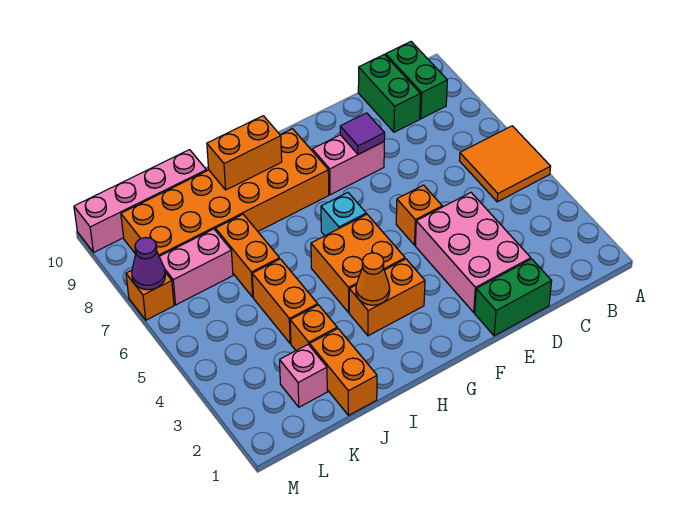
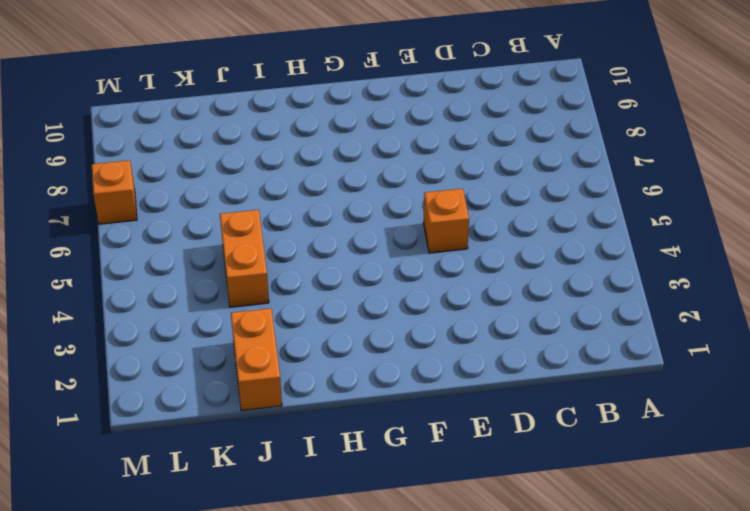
none -> orange tile A5:B6 level 1
none -> green brick B9:B10 level 1
none -> green brick C9:C10 level 1

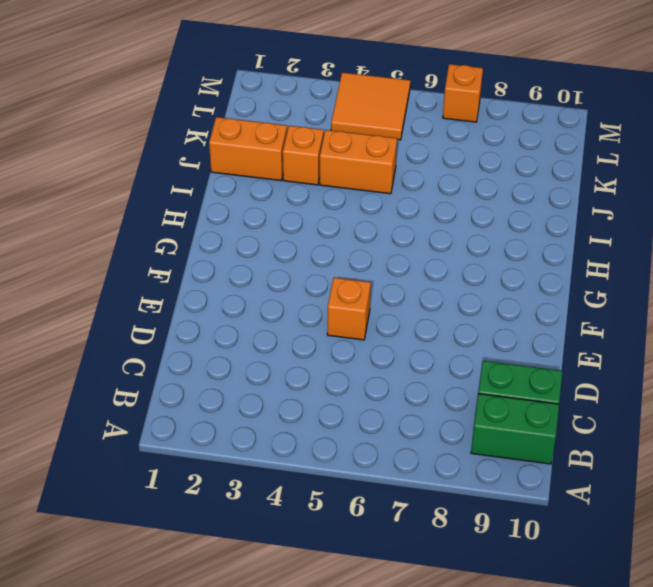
orange tile L4:M5 level 1 -> orange tile A5:B6 level 1
none -> green brick D1:E1 level 1
none -> pink brick D2:E4 level 1
none -> pink brick E8:F8 level 1

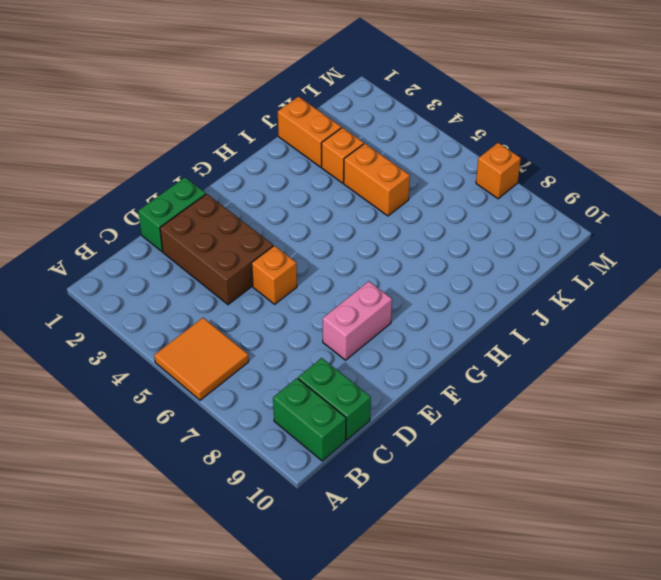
brown brick D2:E4 level 1 -> pink brick D2:E4 level 1
none -> orange brick G3:H3 level 1
none -> orange brick G4:H5 level 1
none -> cyan brick G6 level 1

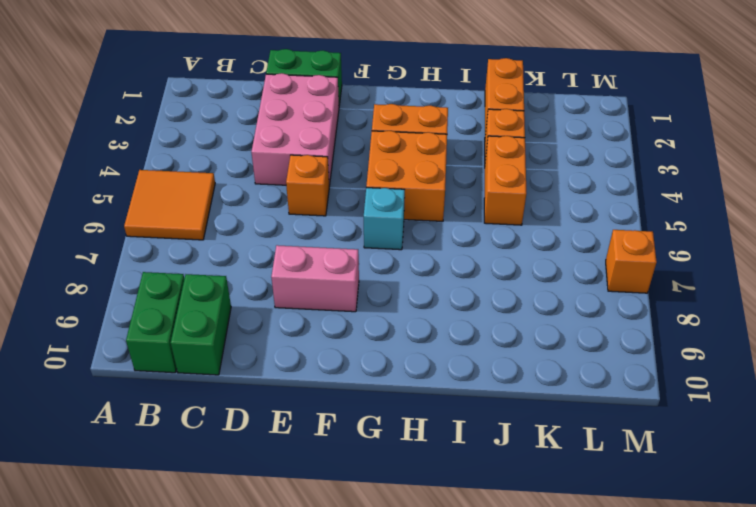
none -> orange brick G8:L9 level 1
none -> orange brick J6:J7 level 1
none -> pink brick J10:M10 level 1

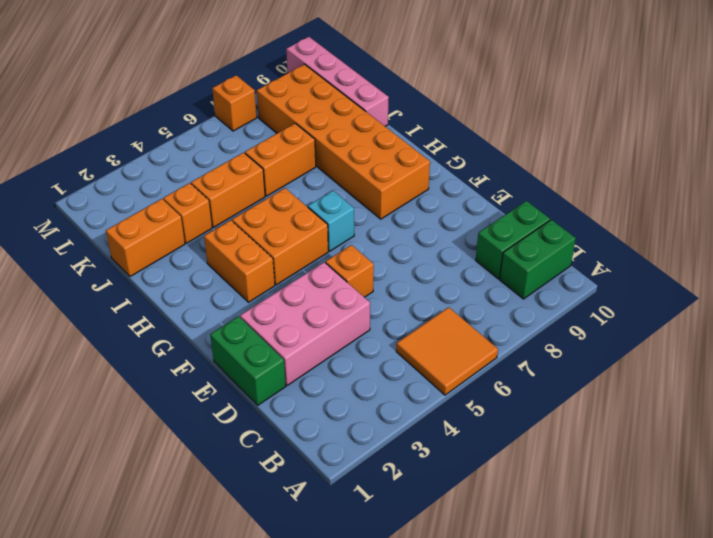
none -> pink brick E8:F8 level 1
none -> pink brick K2 level 1
none -> pink brick K7:L7 level 1

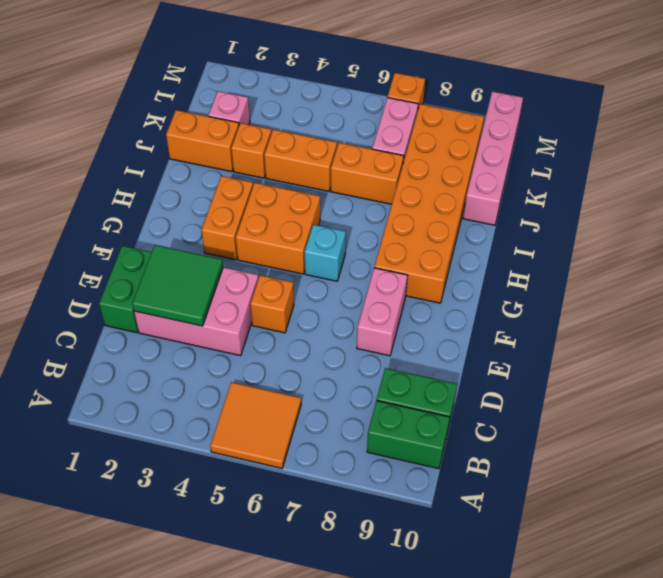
green tile D2:E3 level 2 -> none
none -> purple tile E8 level 2
none -> orange cone H3 level 2
none -> orange brick H9:I9 level 2

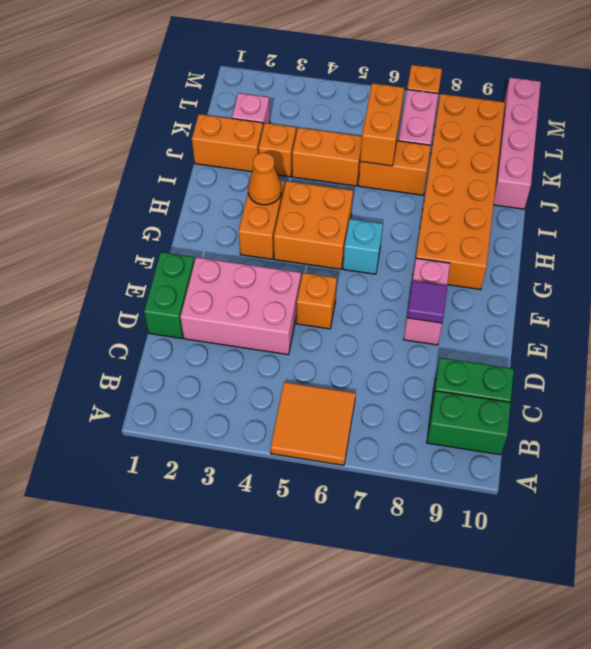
orange brick J6:K6 level 2 -> orange brick H9:I9 level 2
none -> purple cone M7 level 2

